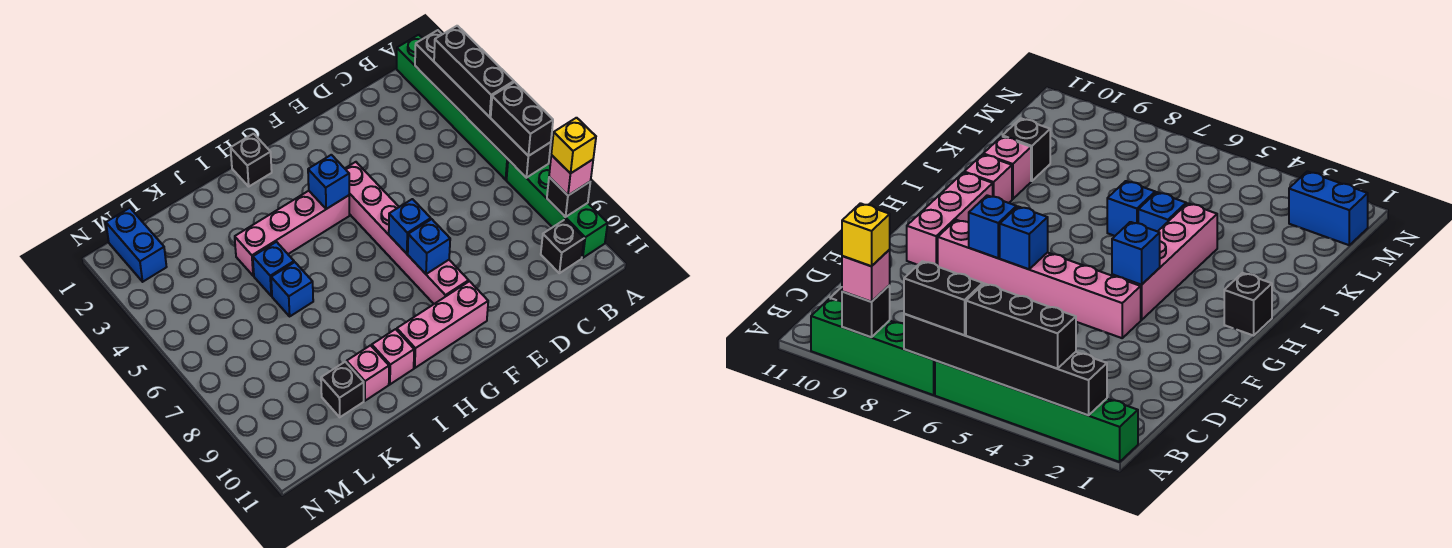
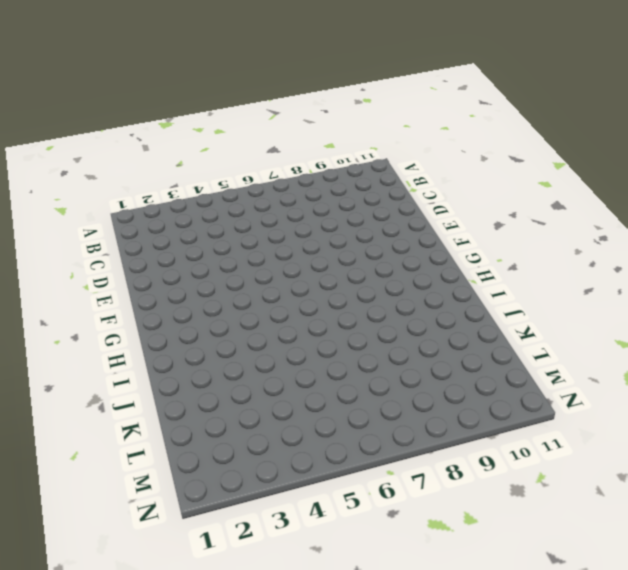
none -> green brick A1:A6 level 1
none -> green brick A7:A10 level 1
none -> black brick B10 level 1

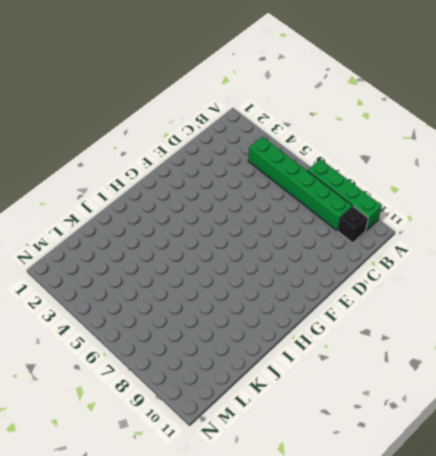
green brick B4:B9 level 1 -> green brick A1:A6 level 1
none -> pink brick F4:F9 level 1
none -> pink brick F10:H10 level 1
none -> pink brick G4:J4 level 1

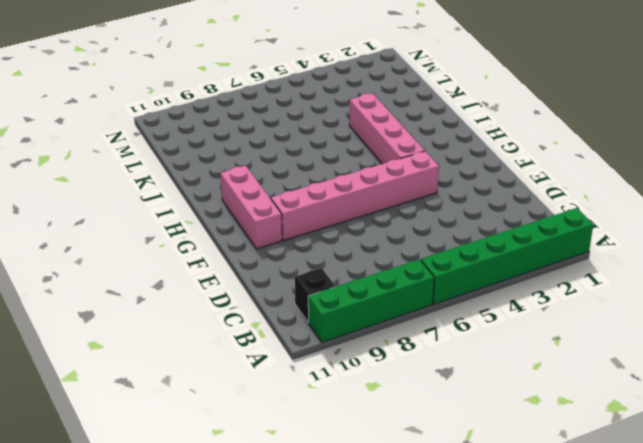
none -> black brick H1 level 1
none -> pink brick I10 level 1
none -> blue brick J5 level 1

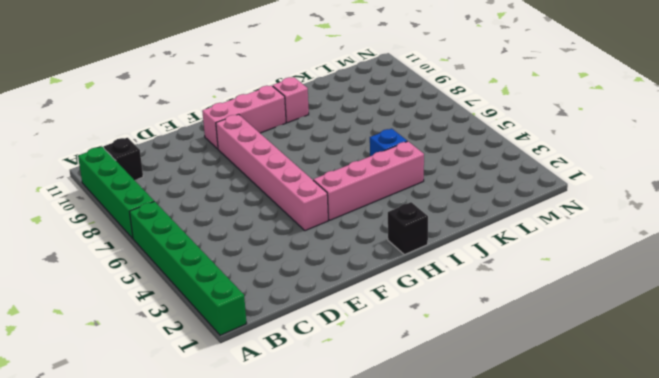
none -> blue brick J6 level 1
none -> pink brick J10 level 1
none -> black brick K10 level 1

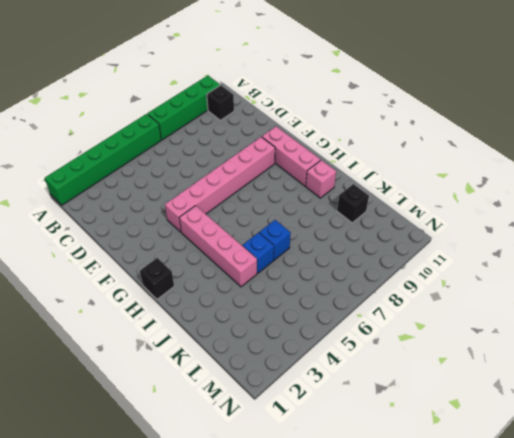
none -> pink brick J10 level 1
none -> blue brick M1:M2 level 1
none -> black brick A2:A7 level 2

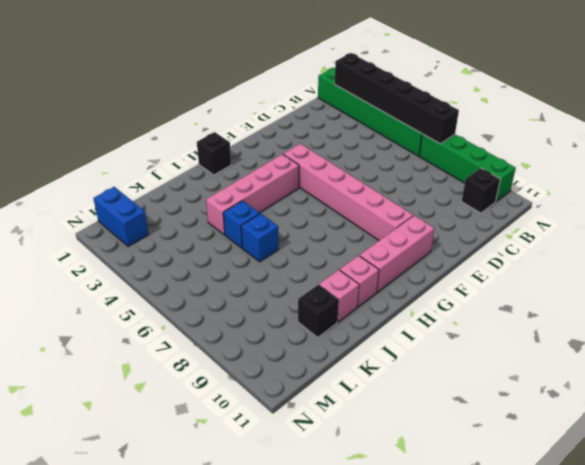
none -> black brick A9 level 2
none -> blue brick F7 level 2
none -> blue brick F8 level 2

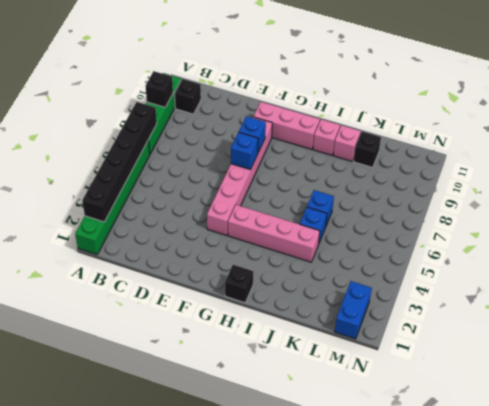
none -> blue brick G4 level 2
none -> black brick A3:A5 level 3
none -> black brick A6:A7 level 3

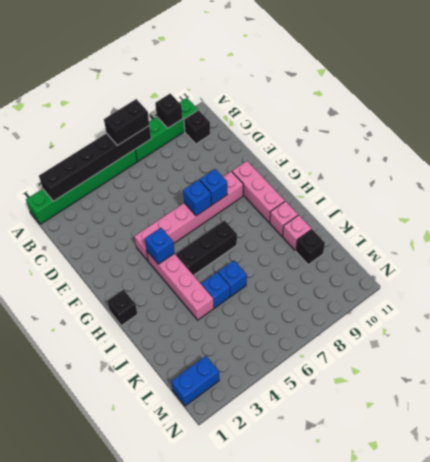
black brick H5:H7 level 1 -> black brick A3:A5 level 3
none -> pink brick A9 level 3
none -> yellow brick A9 level 4

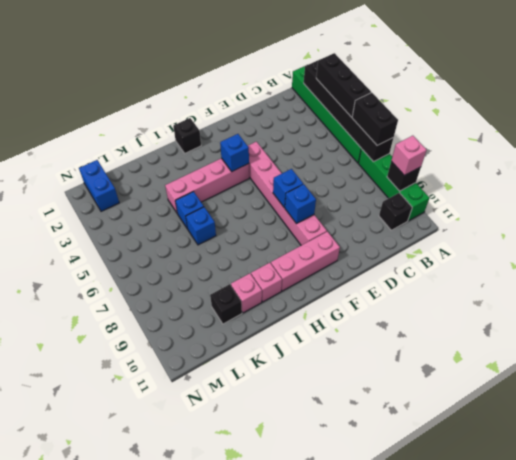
none -> yellow brick A9 level 4

